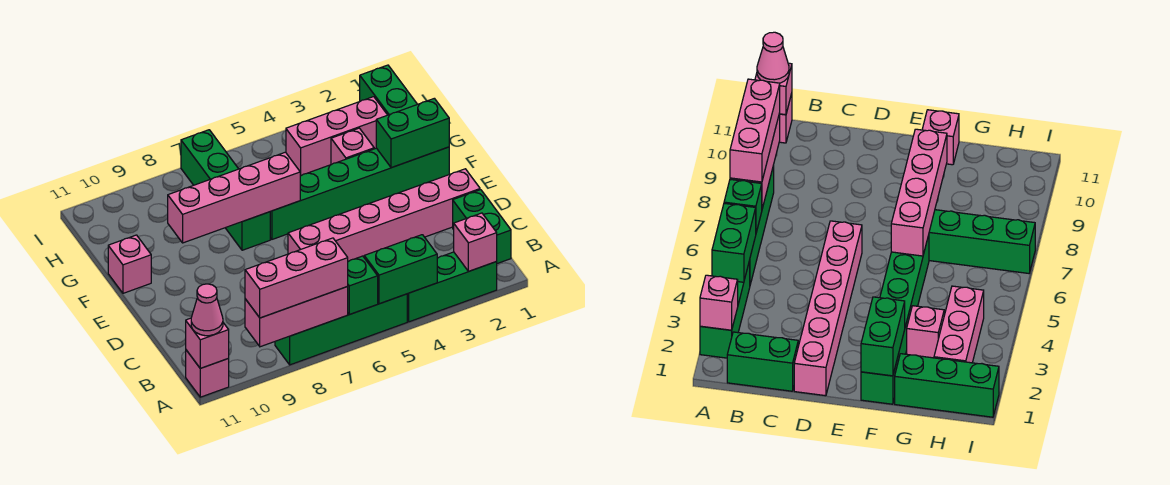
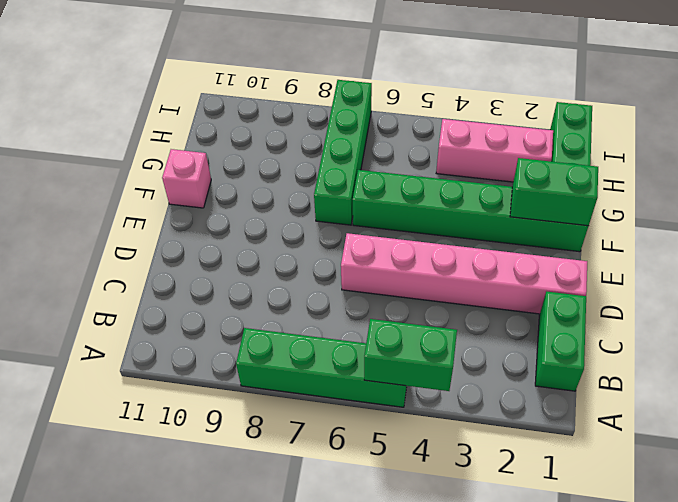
none -> green brick A2:A4 level 1
none -> pink brick A11 level 1
none -> pink brick G3 level 1

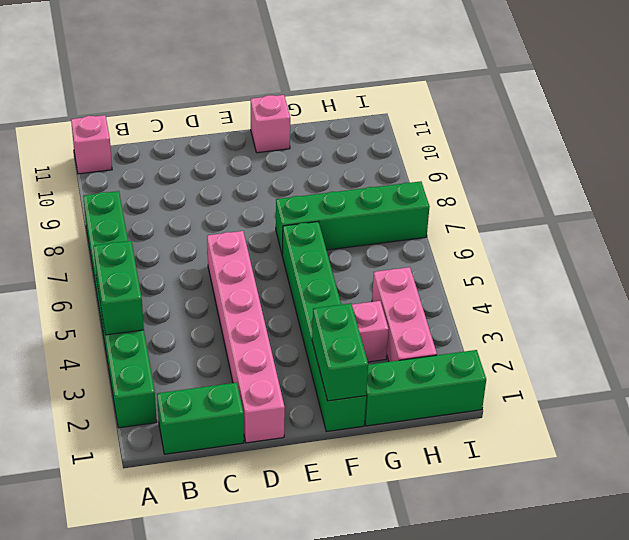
none -> pink brick A2 level 2
none -> green brick A6 level 2
none -> pink brick A7:A9 level 2

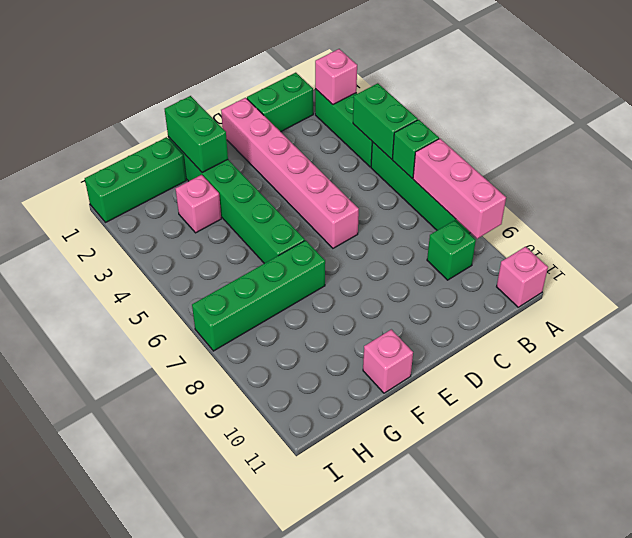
green brick B9 level 1 -> none
none -> pink brick H2:H4 level 1
none -> pink brick A11 level 2
none -> pink brick F6:F9 level 2

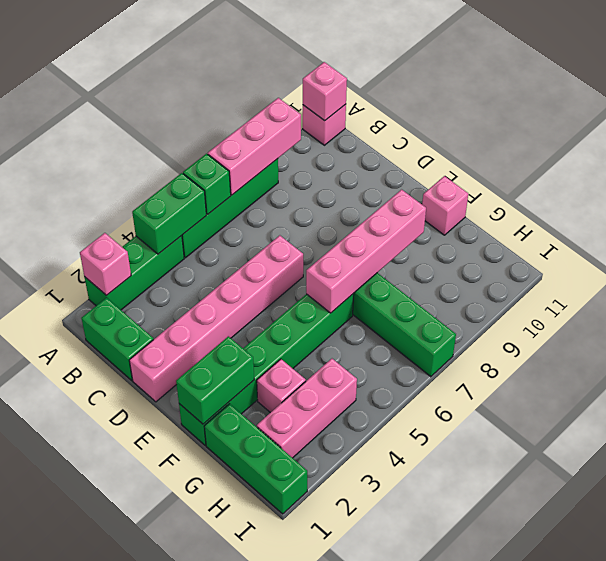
none -> pink brick A7:A9 level 3
none -> pink cone A11 level 3

